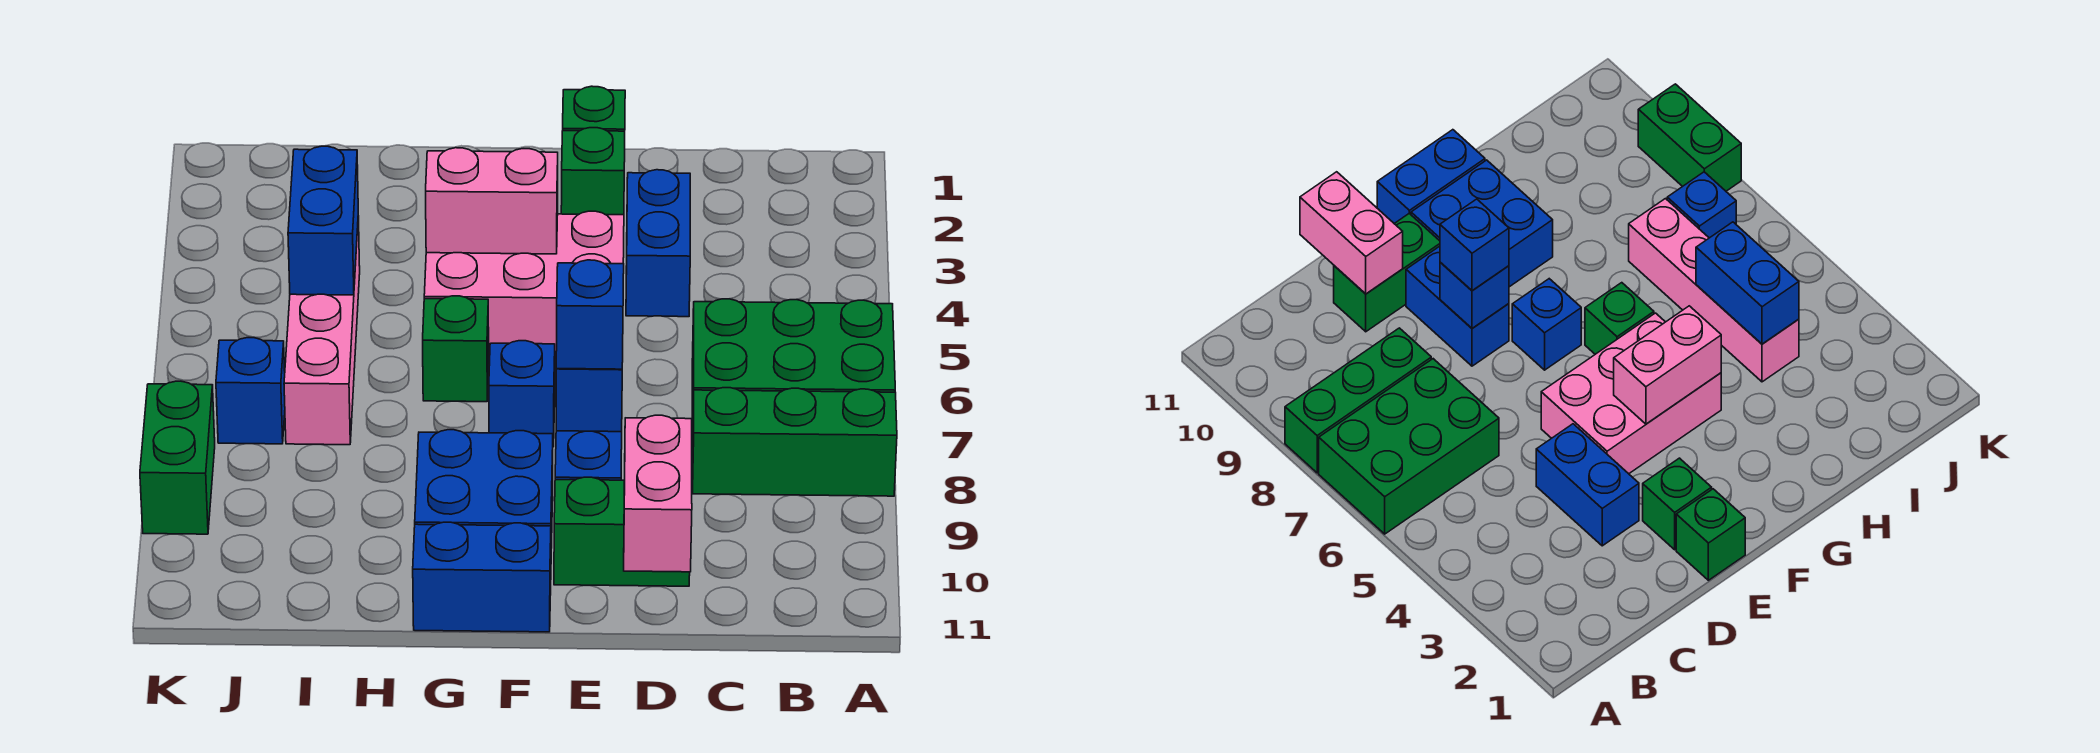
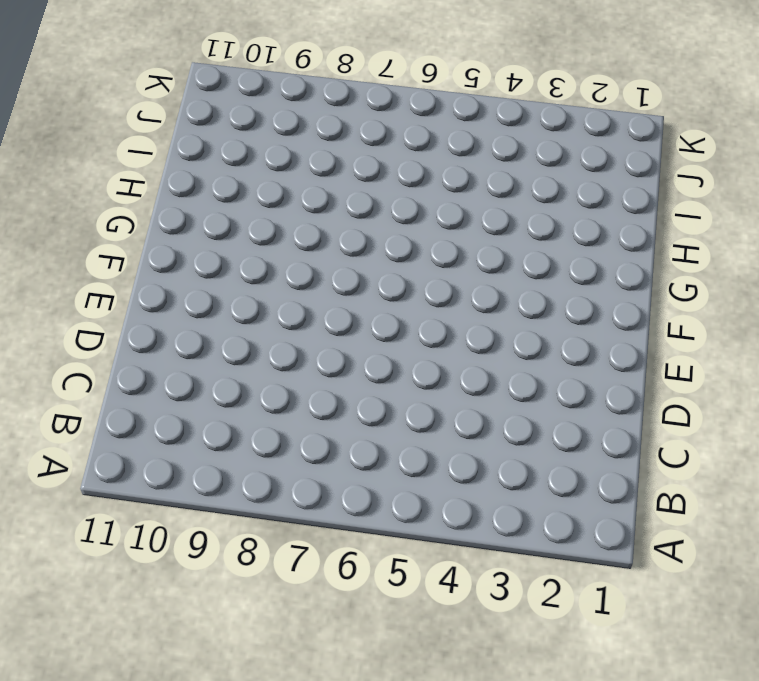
none -> green brick A6:C7 level 1
none -> green brick A8:C8 level 1
none -> blue brick D3:D4 level 1

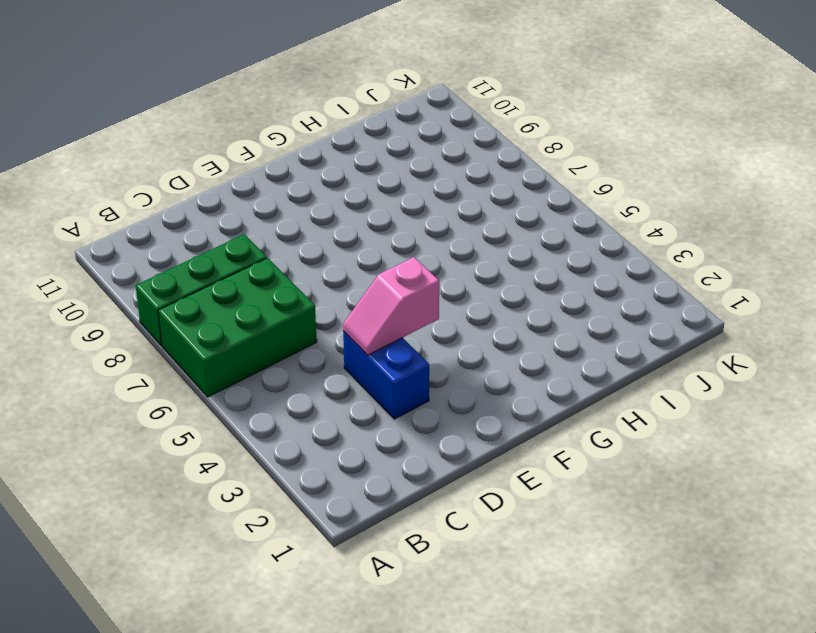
pink slope D4:E4 level 2 top E -> none
none -> green brick D10:E10 level 1
none -> green brick E1 level 1
none -> green brick E2 level 1

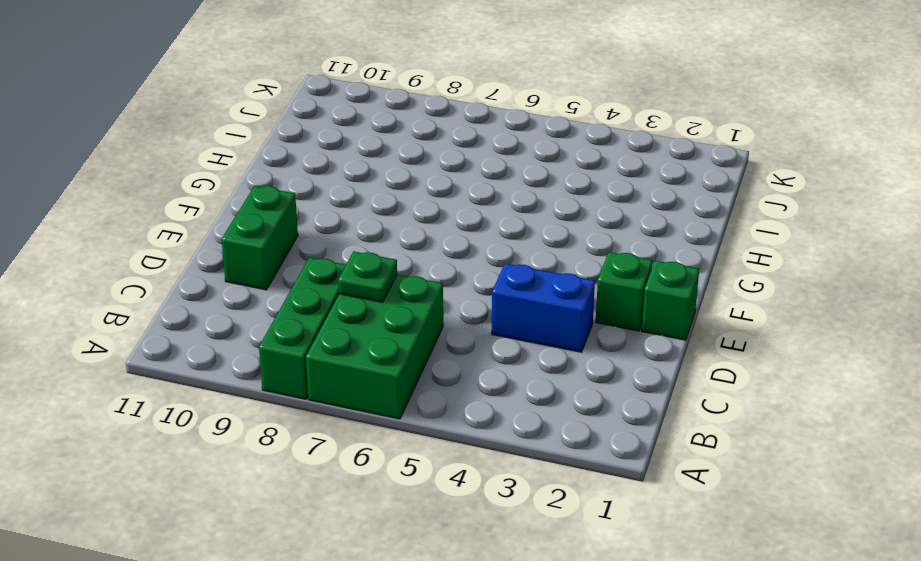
green plate C7 level 2 -> none
none -> pink brick E4:G5 level 1
none -> blue brick E8:E9 level 1
none -> blue brick F7 level 1

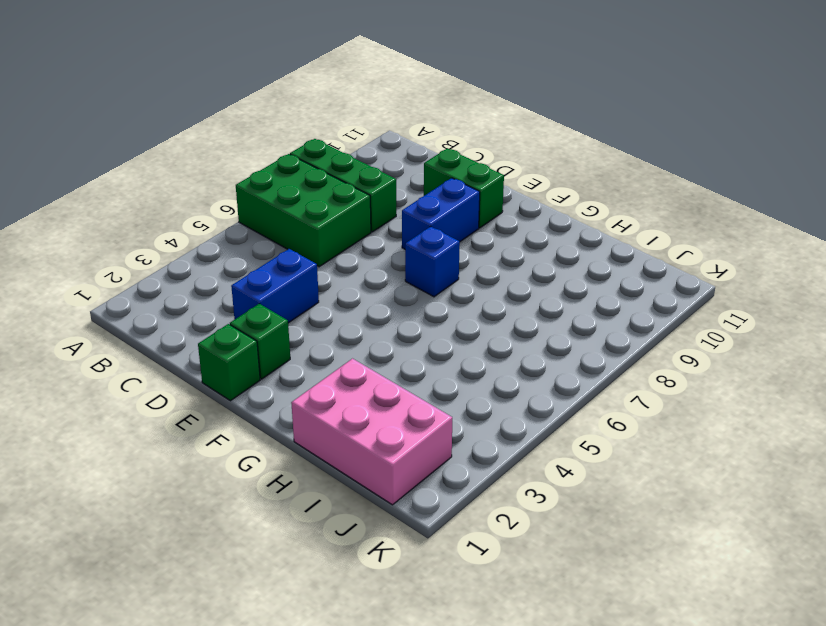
pink brick H1:J2 level 1 -> pink brick E4:G5 level 1
none -> blue brick F9:G10 level 1
none -> blue brick F11:G11 level 1
none -> green brick G6 level 1

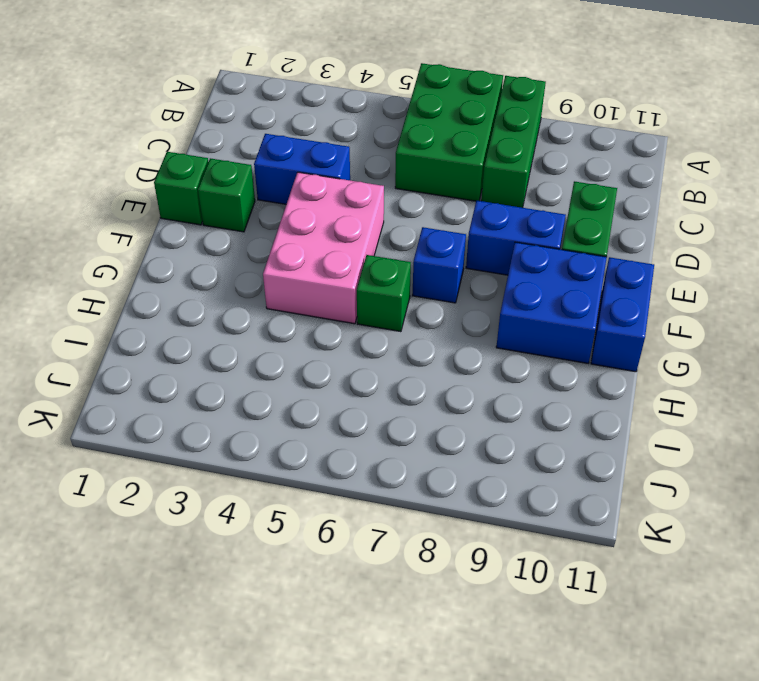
none -> pink brick I4:I7 level 1
none -> blue brick J7 level 1
none -> green brick K8:K9 level 1

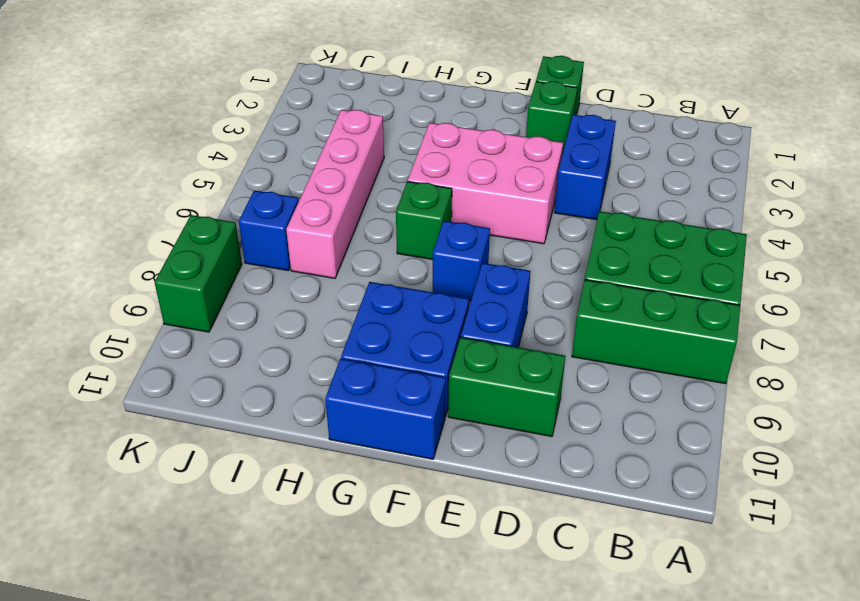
none -> pink brick D10:D11 level 2
none -> blue brick E8 level 2
none -> pink brick F4:G4 level 2

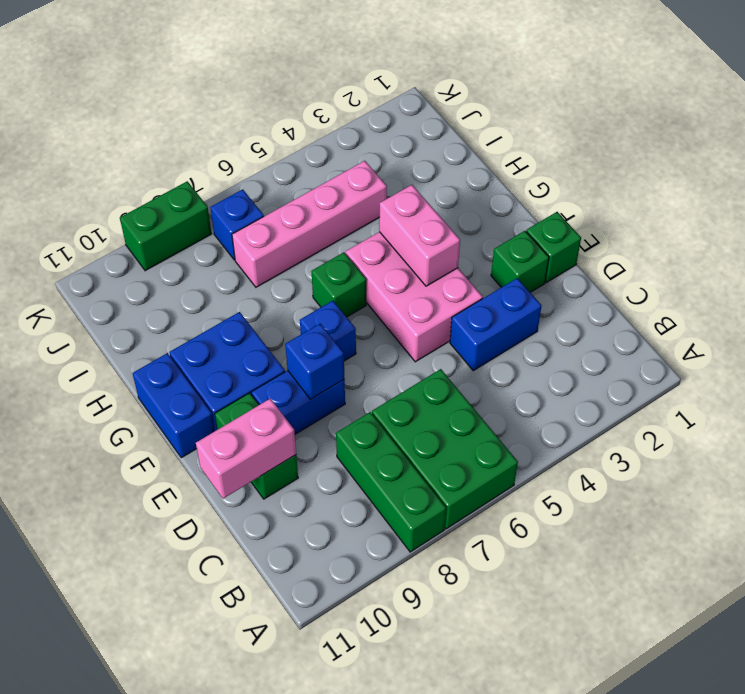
none -> blue brick I4:I5 level 2
none -> blue brick E8 level 3

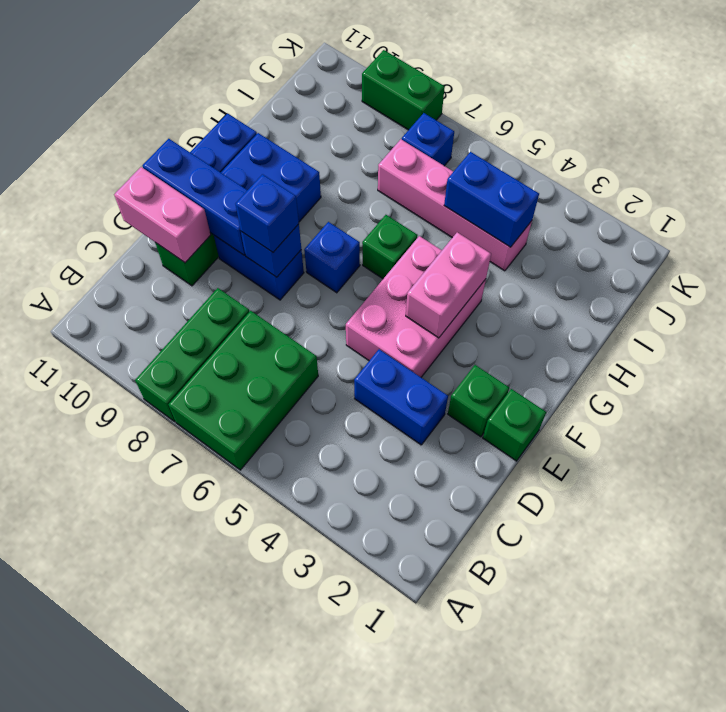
blue brick E9:E11 level 2 -> none

